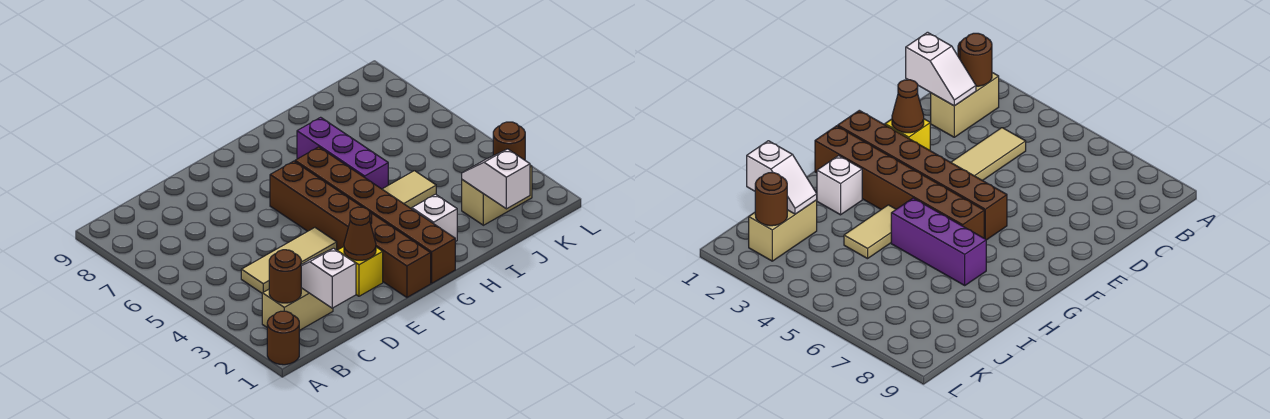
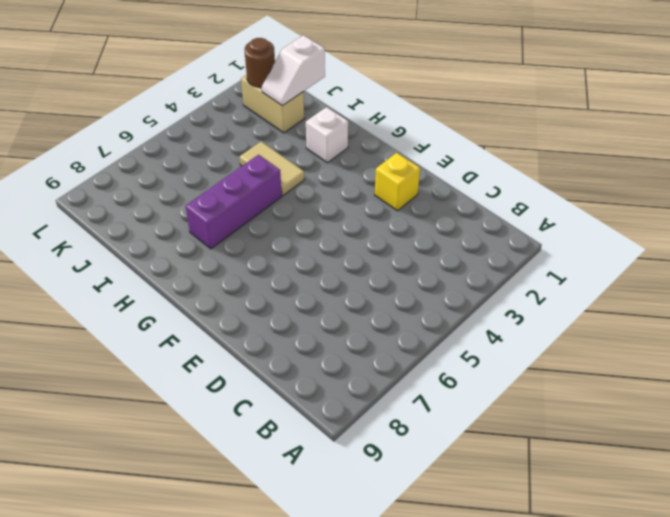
none -> brown round brick A1 level 1
none -> tan brick B2:C2 level 1
none -> tan tile C4:E4 level 1

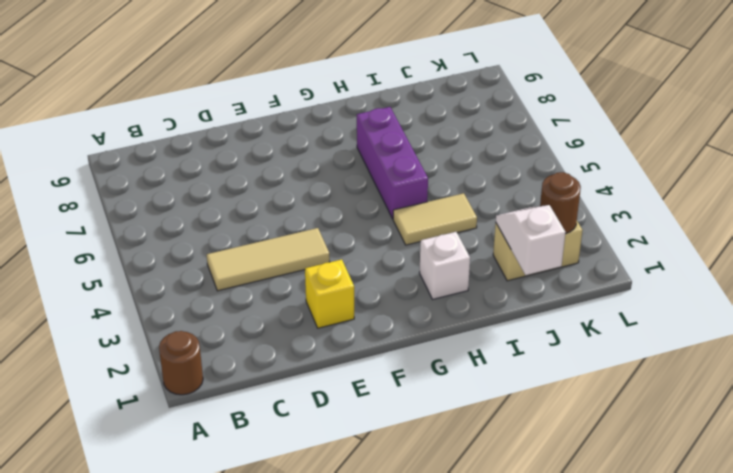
none -> tan brick B2:C2 level 1
none -> brown brick F1:F6 level 1
none -> brown brick G1:G6 level 1

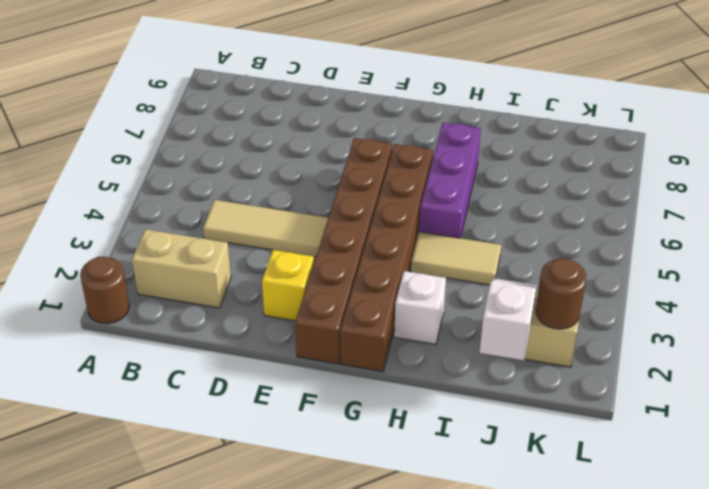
none -> brown round brick B2 level 2
none -> white slope C1:C2 level 2 top 1
none -> brown cone E2 level 2

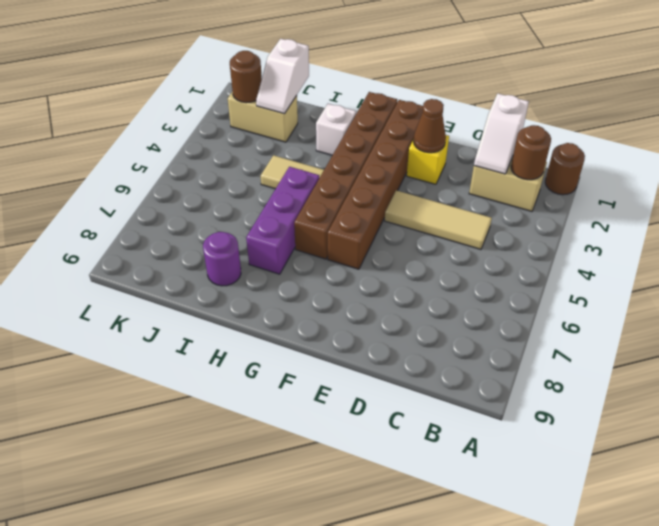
purple round brick I8 level 1 -> none

